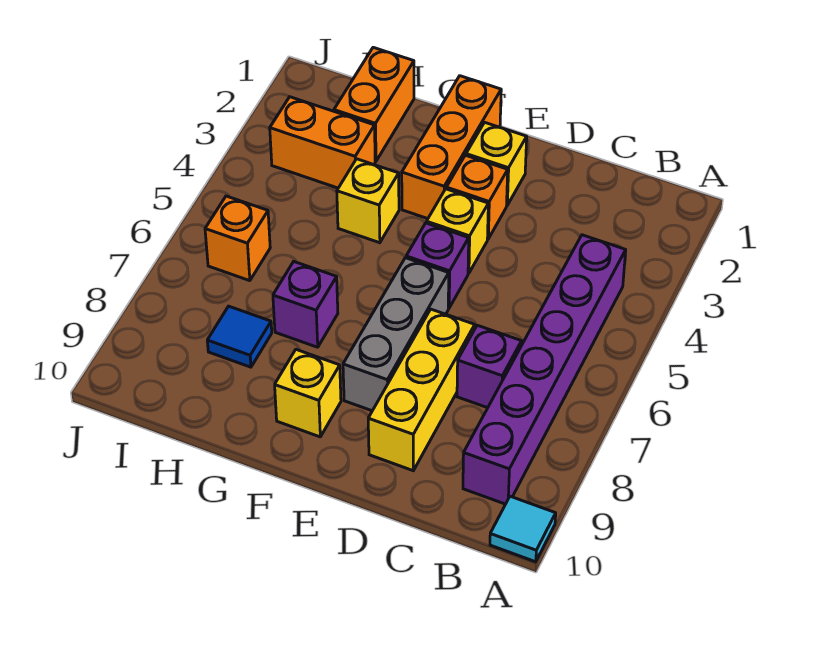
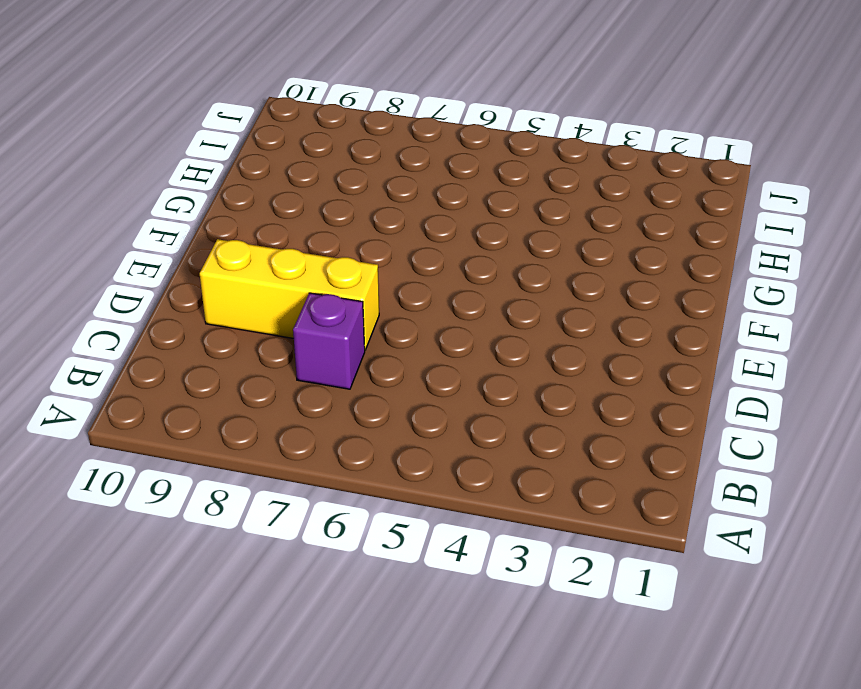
none -> cyan tile A10 level 1
none -> purple brick B4:B9 level 1
none -> yellow brick E2 level 1

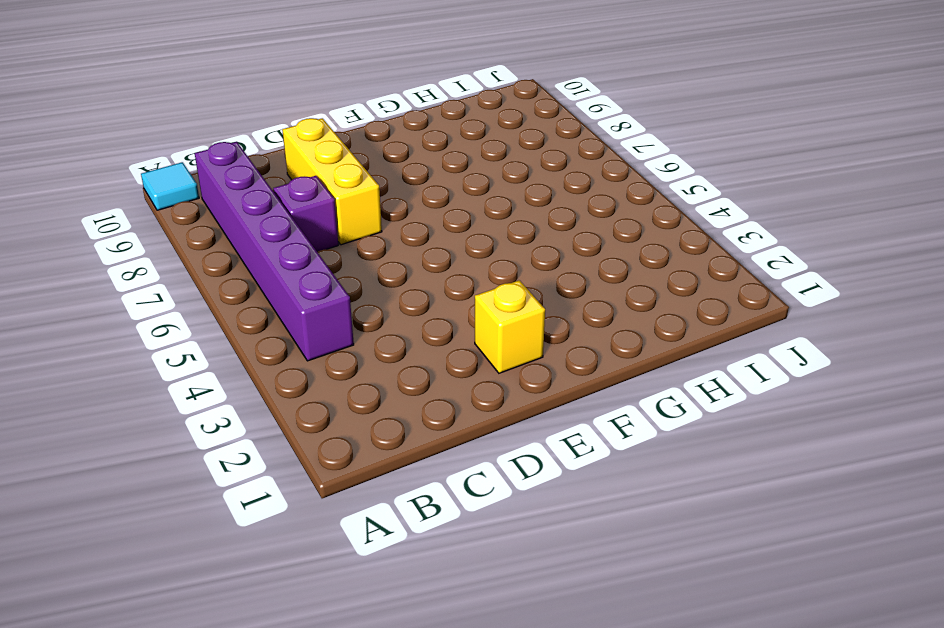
none -> orange brick E3 level 1
none -> yellow brick E4 level 1
none -> purple brick E5 level 1

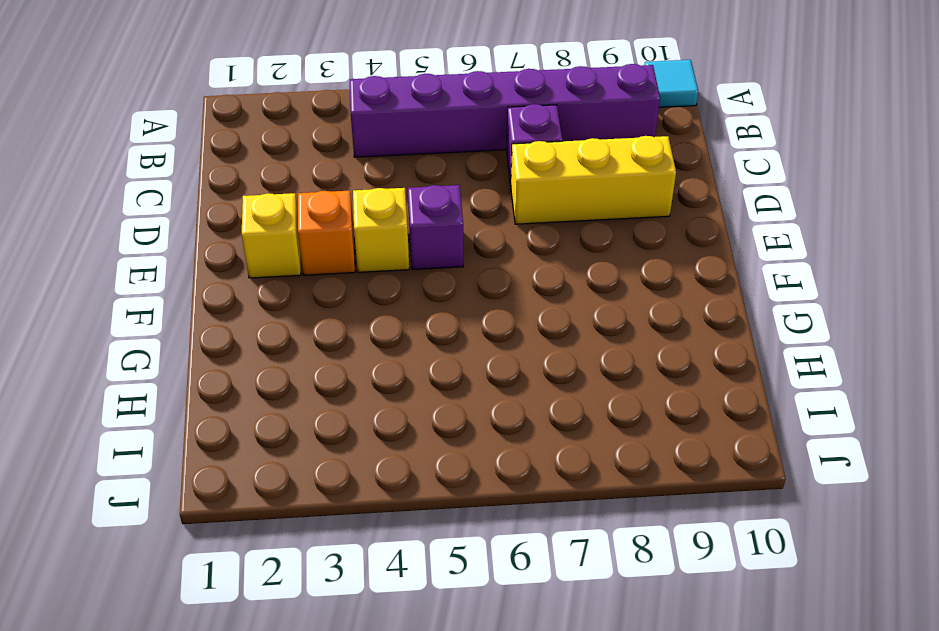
none -> grey brick E6:E8 level 1
none -> orange brick F1:F3 level 1
none -> yellow brick F9 level 1

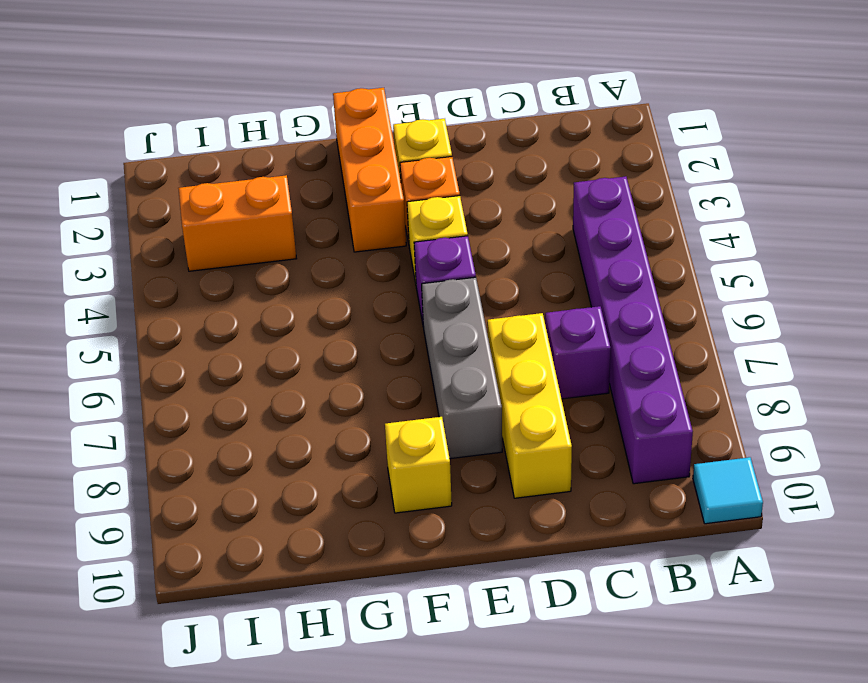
none -> yellow brick G4 level 1
none -> purple brick G7 level 1
none -> orange brick H1:H2 level 1

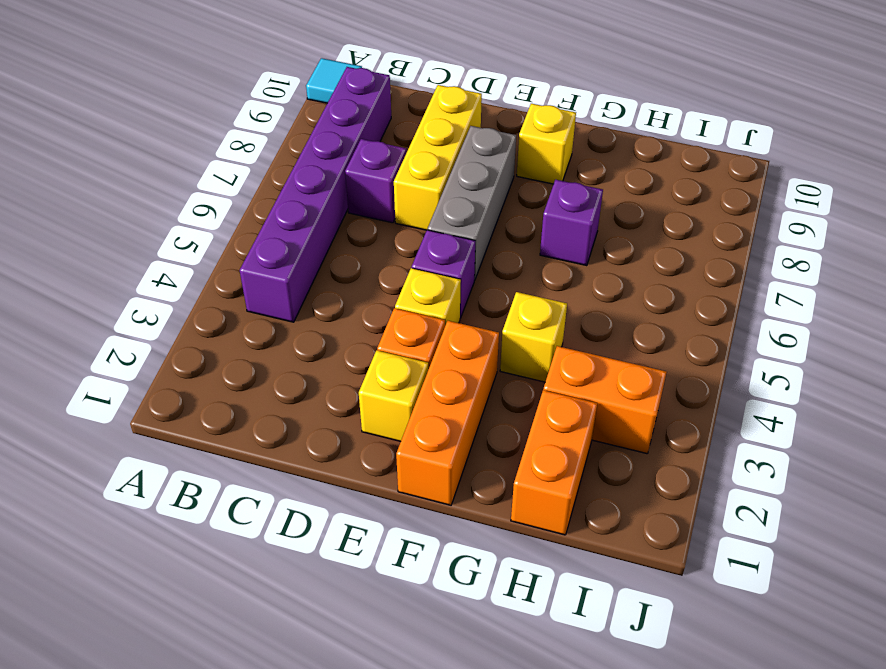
none -> blue tile H8 level 1
none -> orange brick I6 level 1

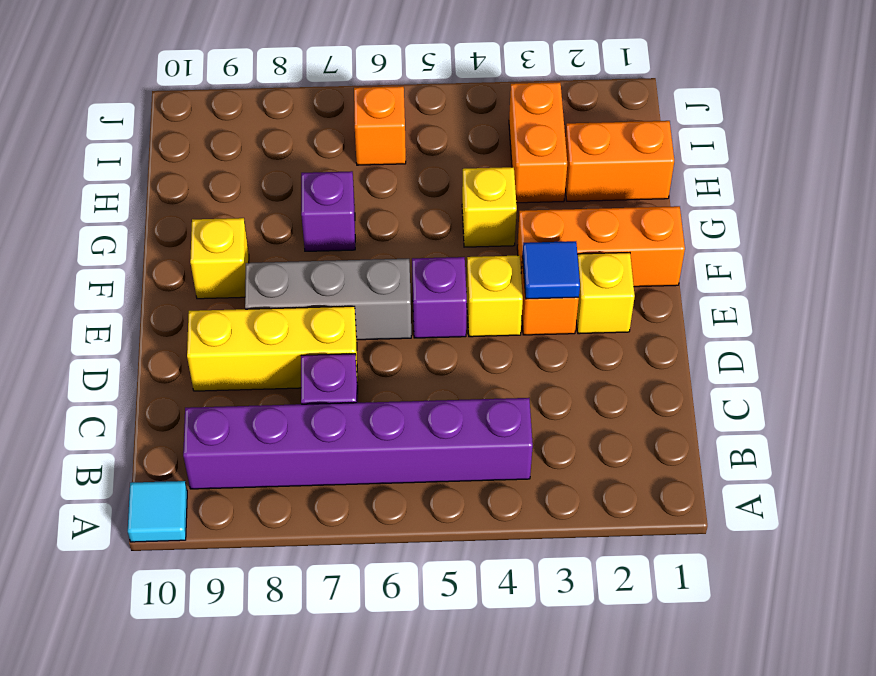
blue tile E3 level 2 -> blue tile H8 level 1

